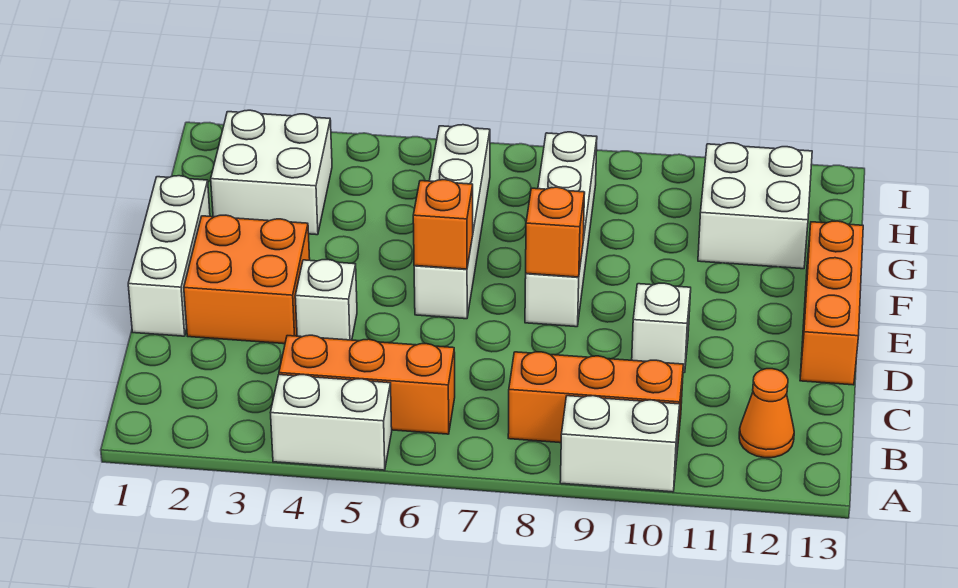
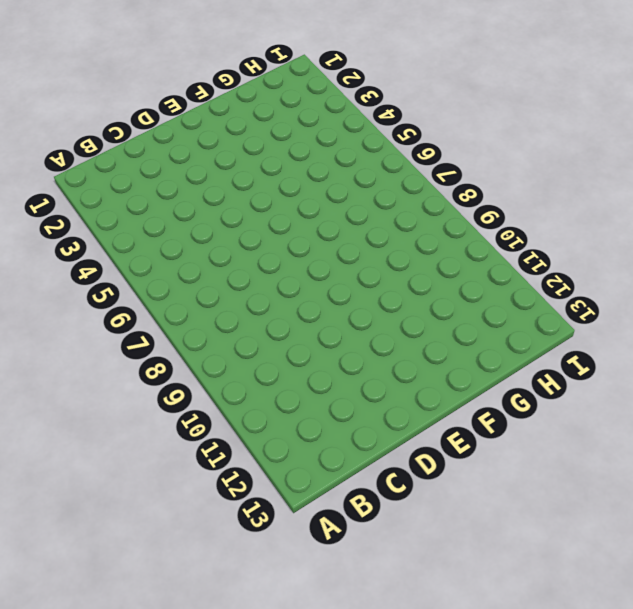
none -> white brick A4:A5 level 1
none -> white brick A9:A10 level 1
none -> orange brick B4:B6 level 1

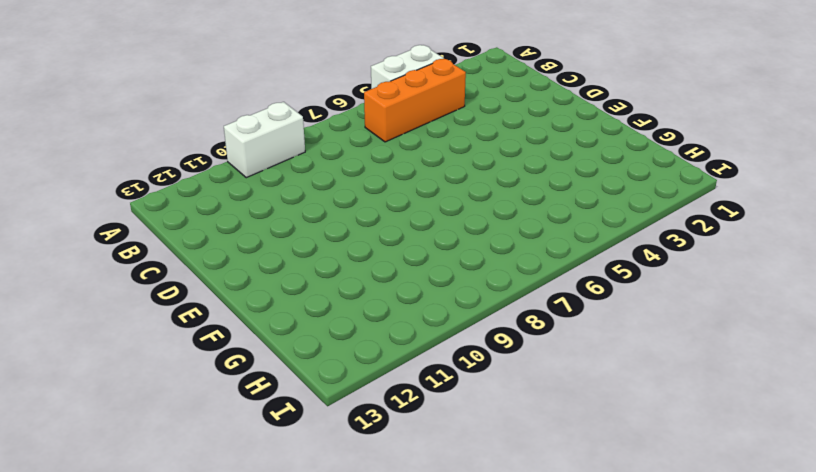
none -> orange brick B8:B10 level 1
none -> orange cone B12 level 1
none -> white brick D1:F1 level 1

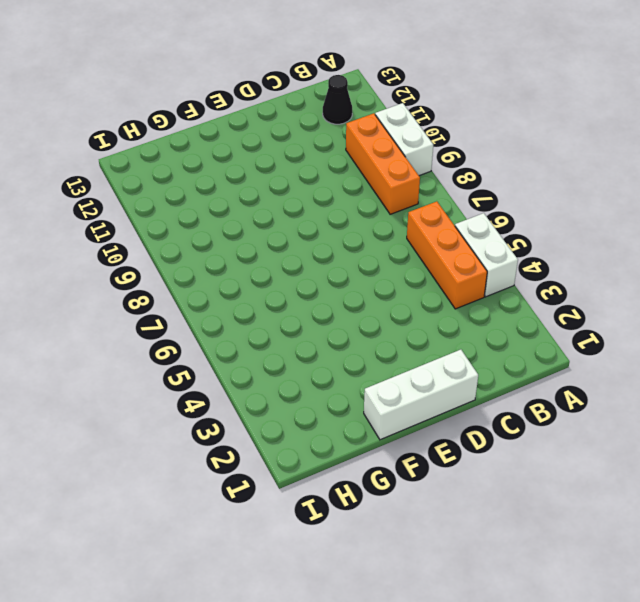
black cone B12 level 1 -> orange cone B12 level 1
none -> orange brick D2:E3 level 1
none -> white brick D4 level 1
none -> white brick D10 level 1

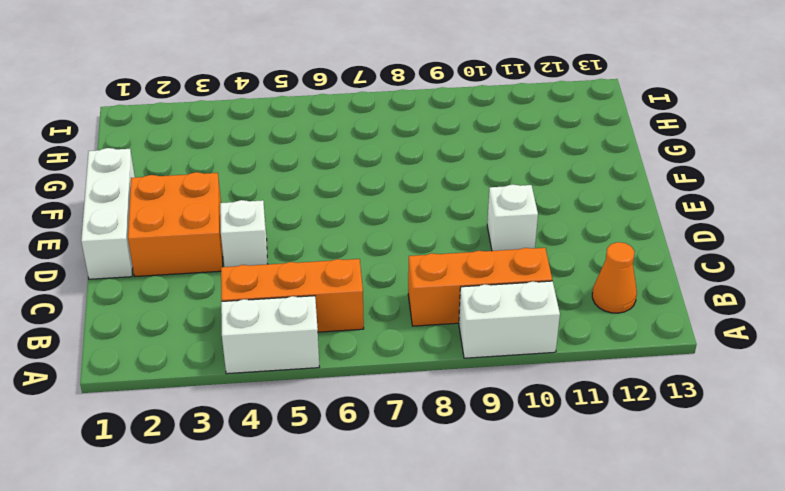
none -> orange brick D13:F13 level 1
none -> white brick E6:H6 level 1
none -> white brick E8:H8 level 1

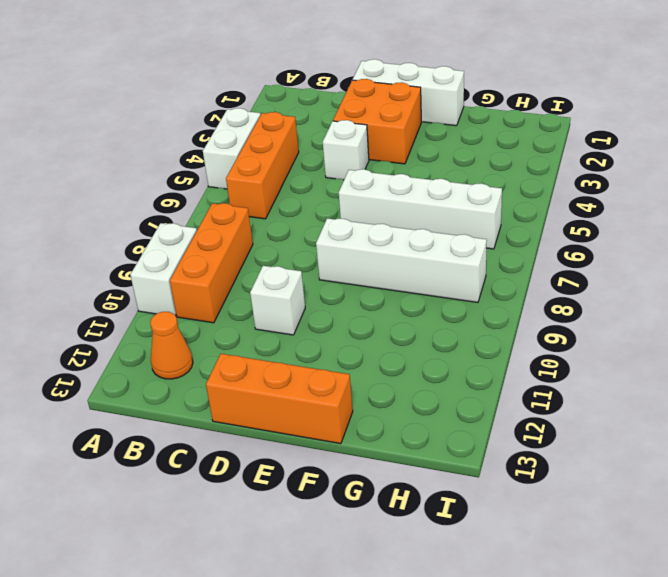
none -> white brick G2:H3 level 1
none -> white brick G11:H12 level 1
none -> orange brick E6 level 2

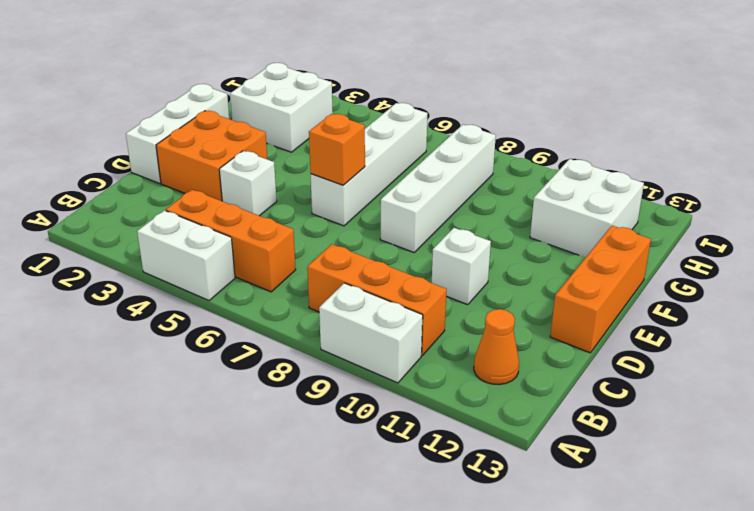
none -> orange brick E8 level 2

